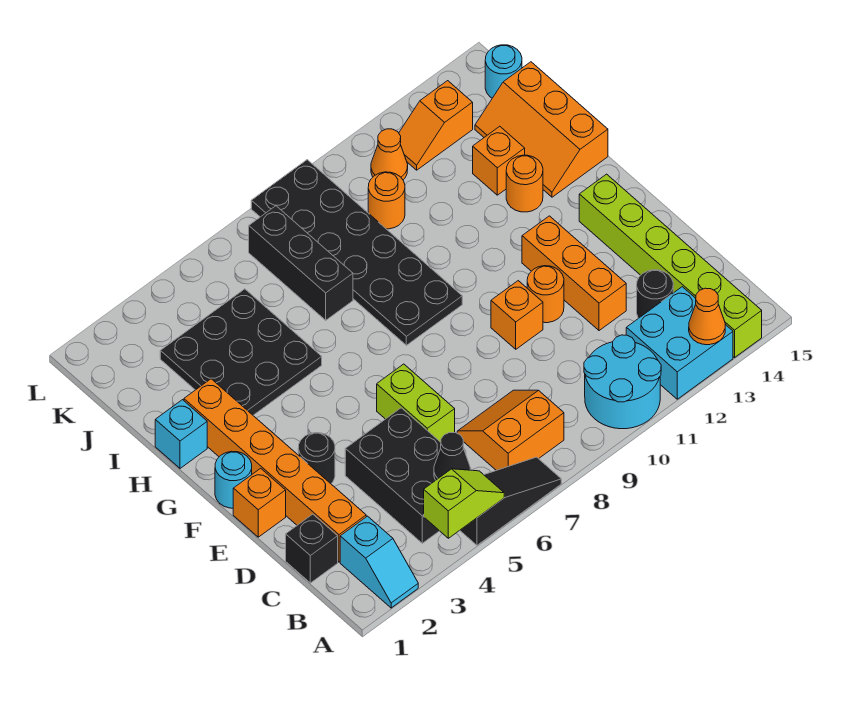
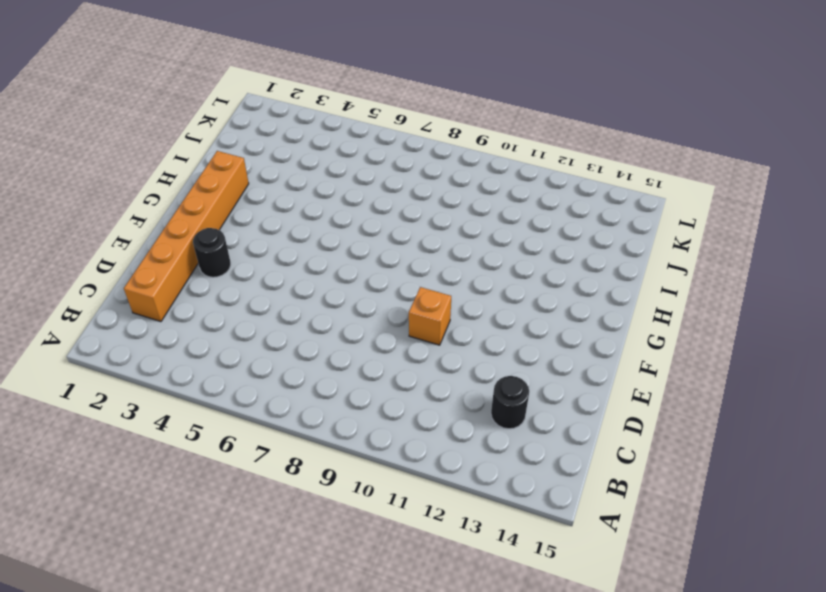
none -> cyan slope A2:B2 level 1 top B
none -> black slope A5:A7 level 1 top 5
none -> cyan round brick A10:B11 level 1
none -> cyan brick A12:B13 level 1

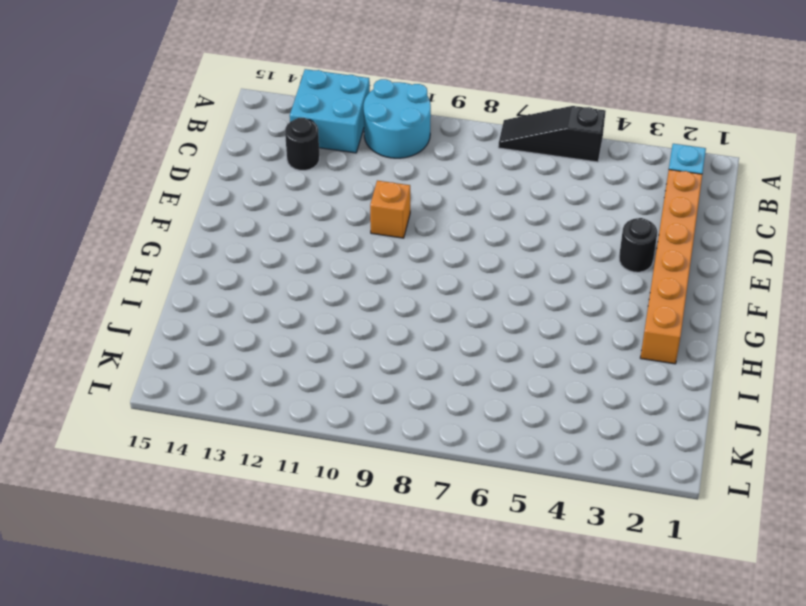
none -> lime brick A14:F14 level 1
none -> black brick B4:D5 level 1
none -> orange slope B7:C8 level 1 top B
none -> black brick C1 level 1

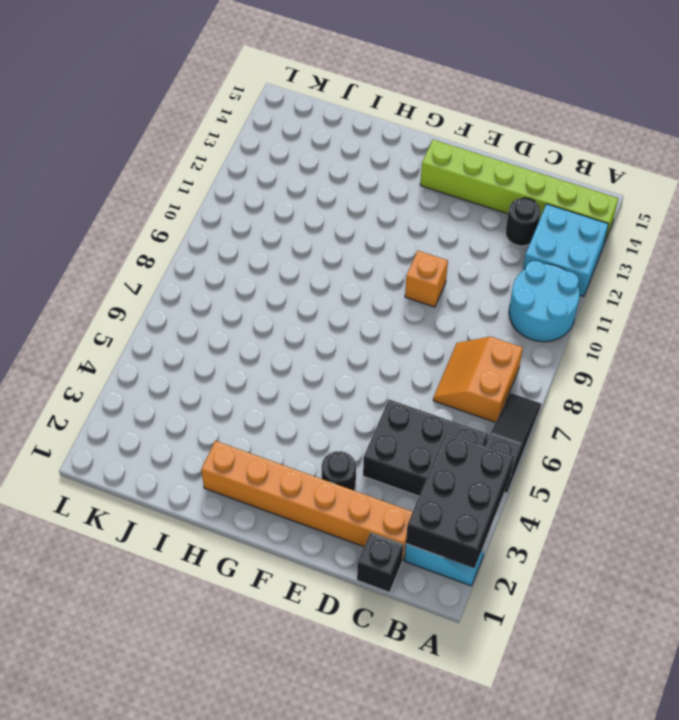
black brick A2:B4 level 2 -> lime slope A4:A5 level 2 top 4
none -> lime brick D6:E6 level 1
none -> orange brick D12:F12 level 1
none -> orange brick E1 level 1
none -> orange round brick E11 level 1

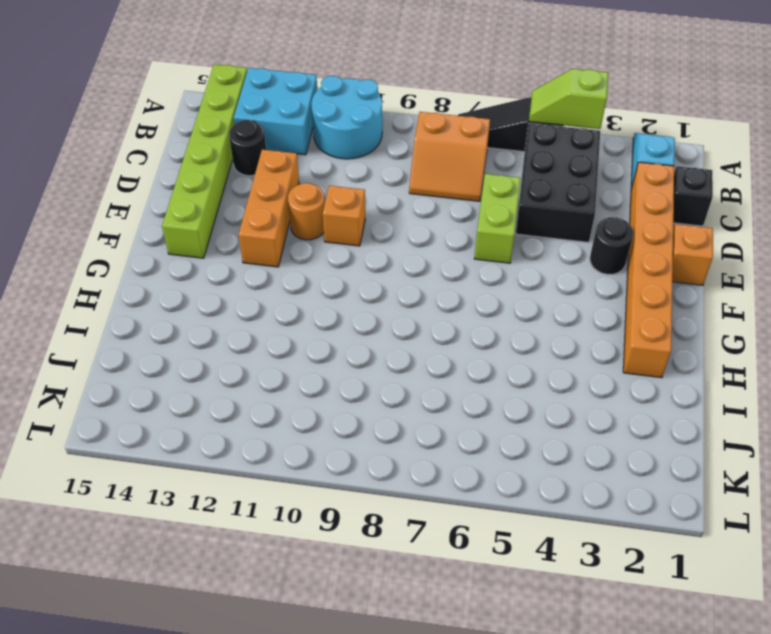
none -> cyan round brick F1 level 1
none -> black plate G8:L9 level 1
none -> cyan brick H1 level 1
none -> black plate H3:J5 level 1

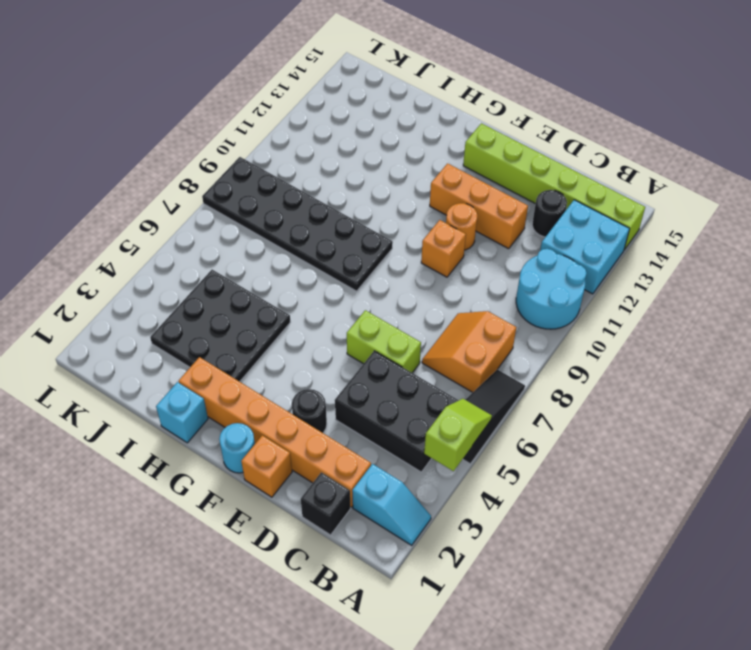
none -> orange round brick H13 level 1
none -> orange slope H14:J15 level 1 top 15
none -> black brick I7:K7 level 1
none -> orange brick I13 level 1

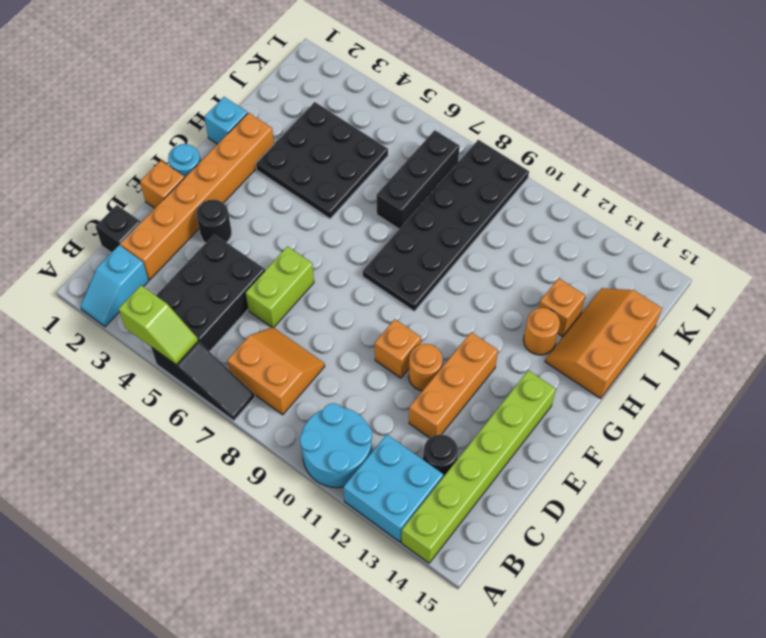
none -> orange round brick J10 level 1
none -> orange cone K11 level 1
none -> orange slope K12:K13 level 1 top 13
none -> cyan round brick K15 level 1

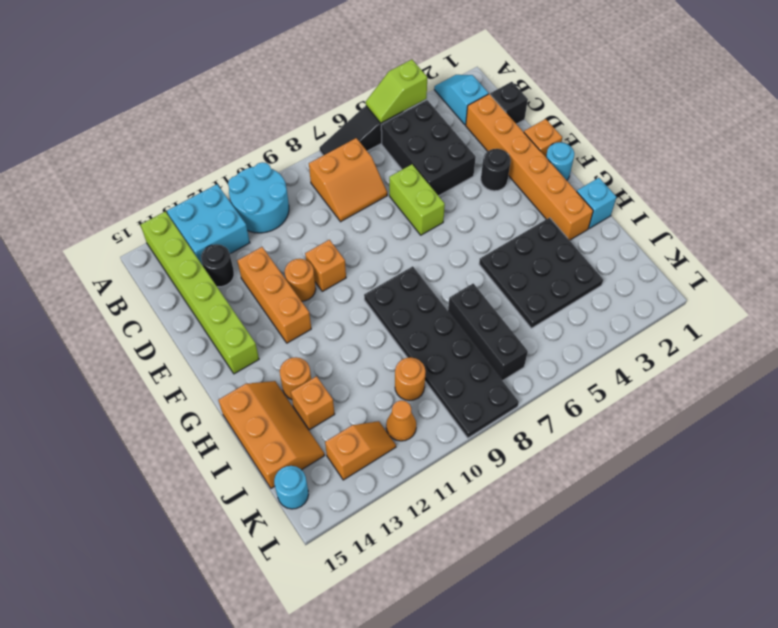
none -> orange cone A13 level 2
none -> black cone B5 level 2

